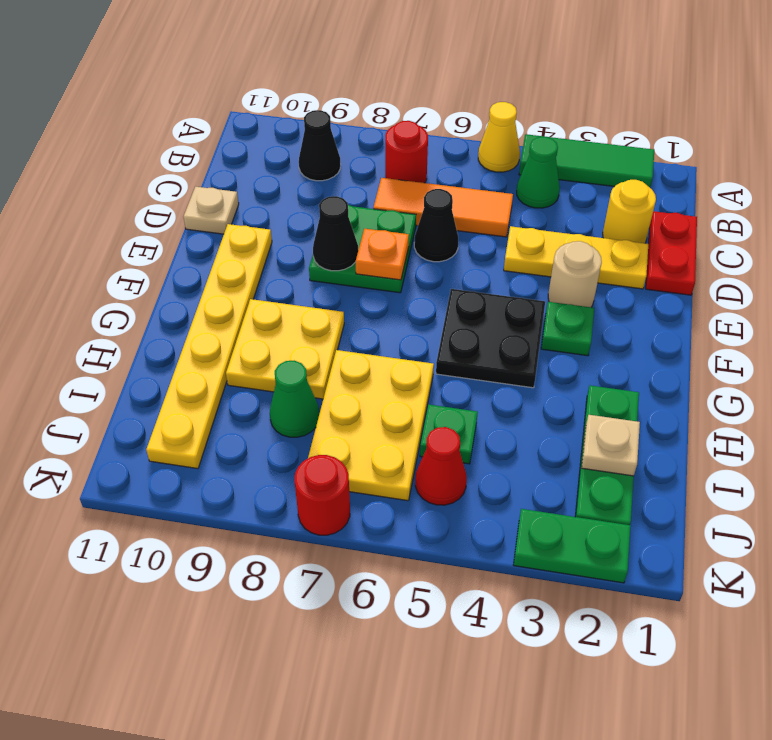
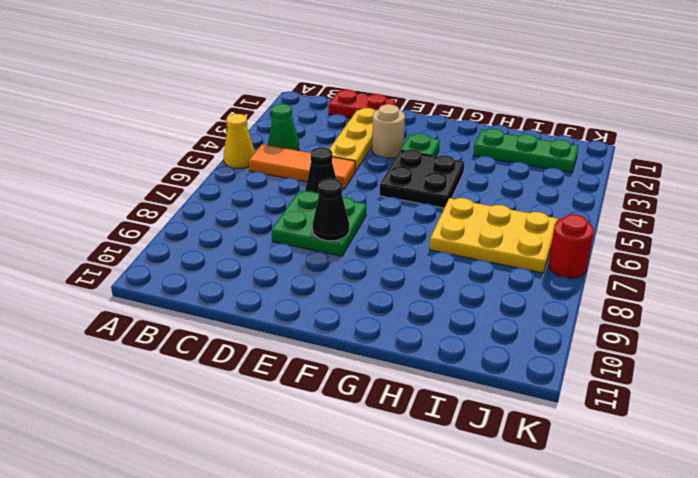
orange tile B5:D5 level 1 -> orange tile C5:C7 level 1
none -> green tile A2:A4 level 1
none -> red round brick B7 level 1
none -> black cone B9 level 1

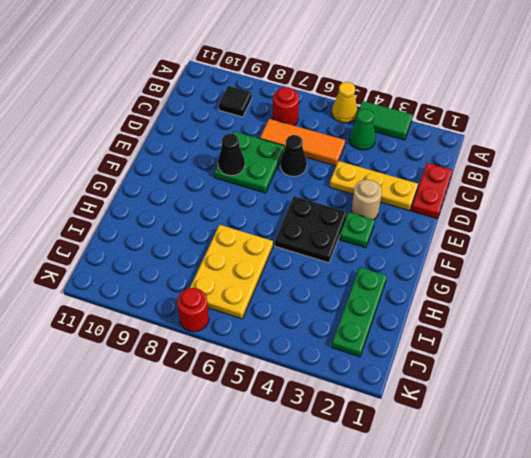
green tile A3:A4 level 1 -> green tile A2:A4 level 1
black tile B9 level 1 -> black cone B9 level 1
none -> yellow round brick C2 level 1
none -> tan plate D11 level 1
none -> yellow plate E10:J10 level 1

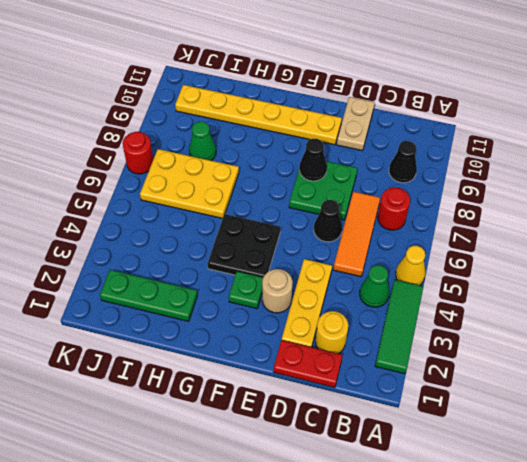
tan plate D10:D11 level 1 -> tan plate D11 level 1
none -> yellow plate G8:H9 level 1
none -> green plate I5 level 1
none -> red cone J5 level 1

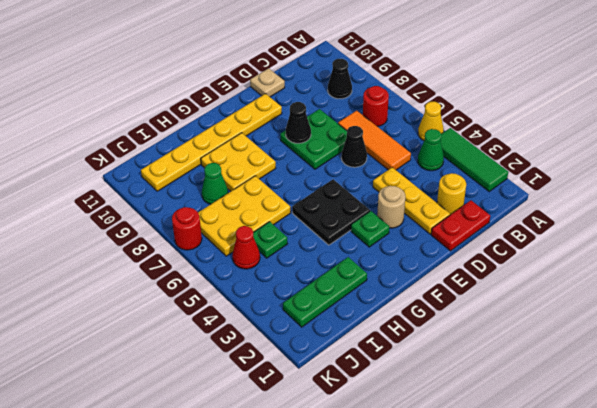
none -> green plate K2:K3 level 1
none -> orange plate E7 level 2
none -> tan plate I2 level 2

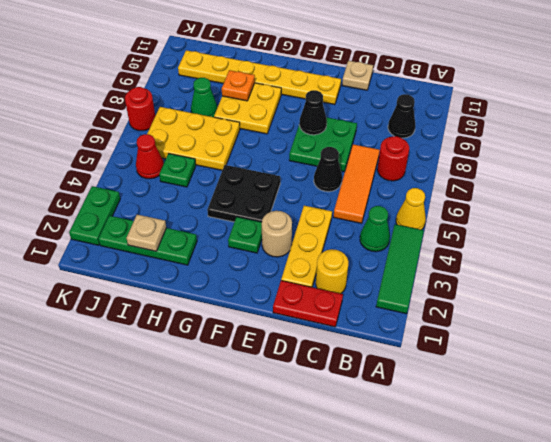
orange plate H9 level 2 -> orange plate E7 level 2

